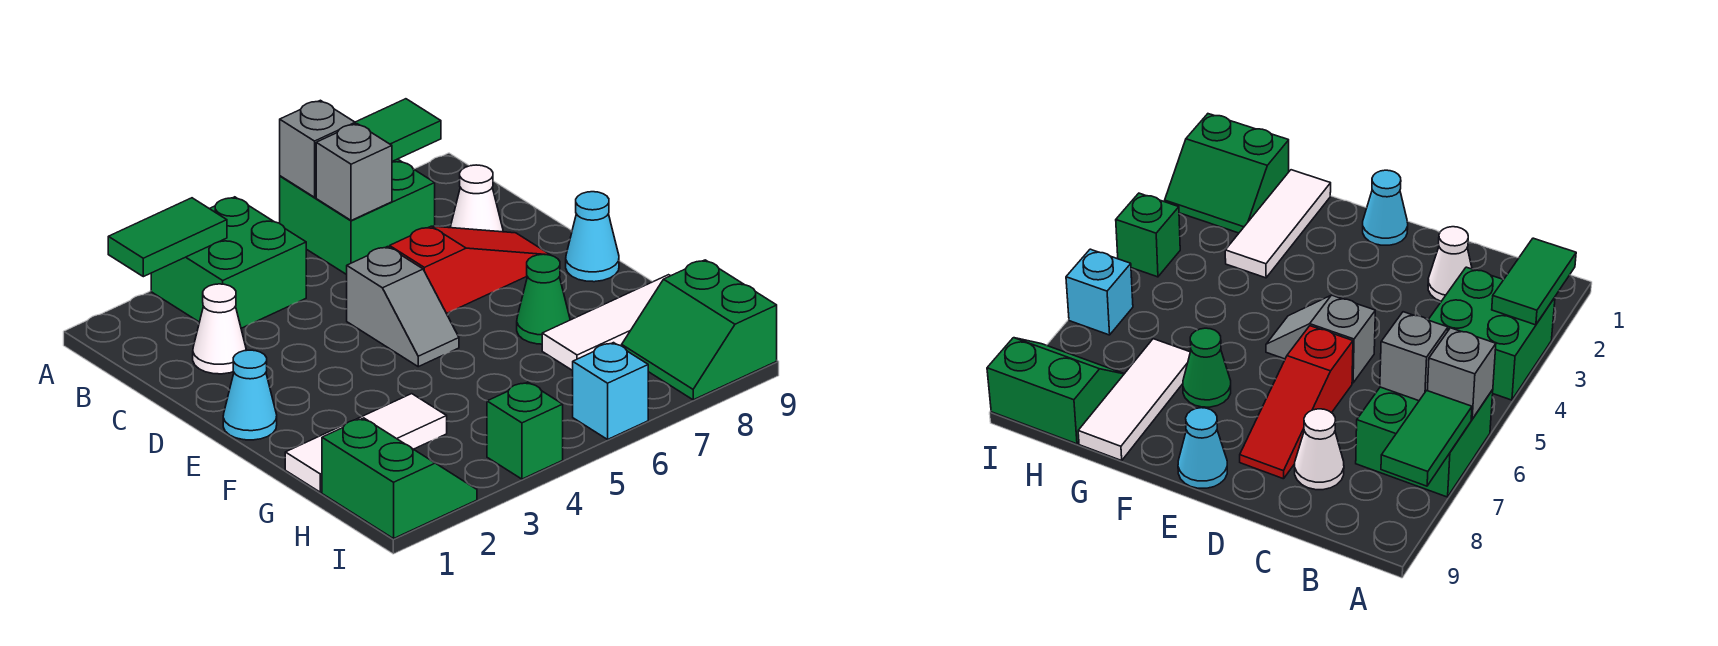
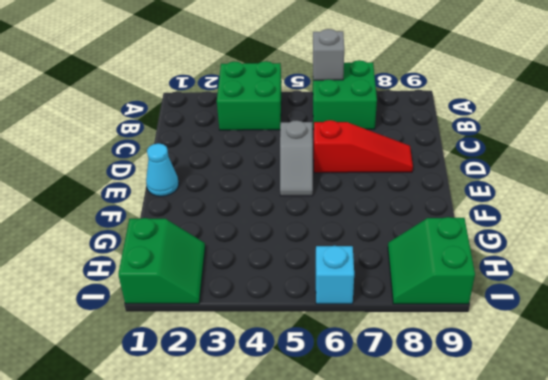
none -> white cone C2 level 1
none -> white cone C8 level 1
none -> cyan cone E9 level 1

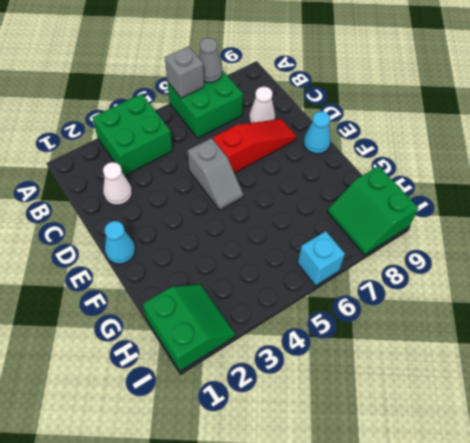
grey cone A7 level 2 -> green tile A7:A8 level 2
none -> green cone F7 level 1
none -> white tile G1:G3 level 1
none -> white tile G7:G9 level 1

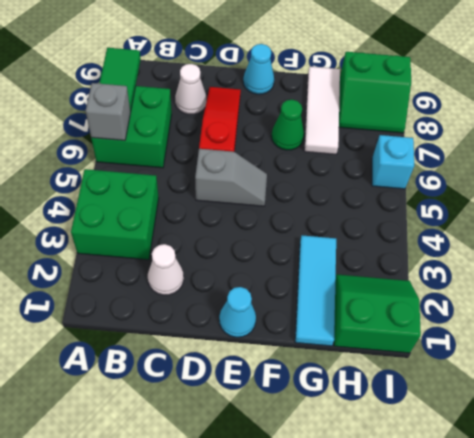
cyan tile G1:G3 level 1 -> white tile G1:G3 level 1
none -> green brick I4 level 1
none -> green tile A2:A3 level 2
none -> grey brick B6 level 2

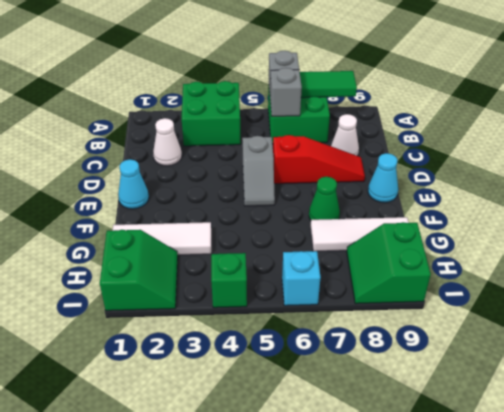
none -> green tile A2:A3 level 2

